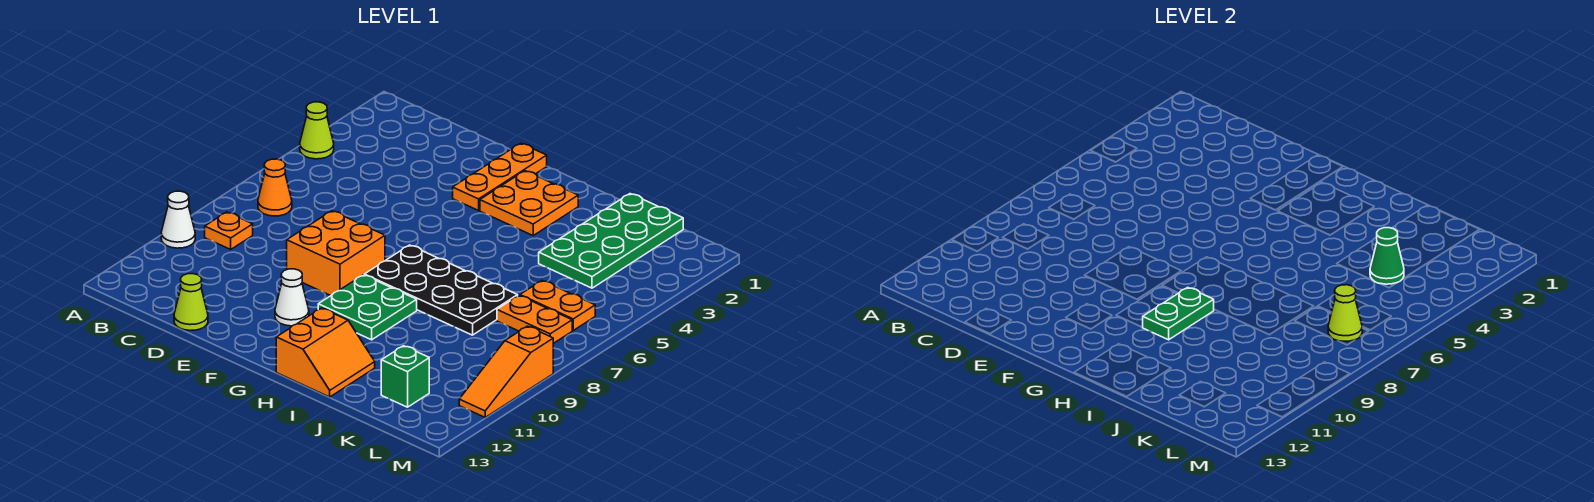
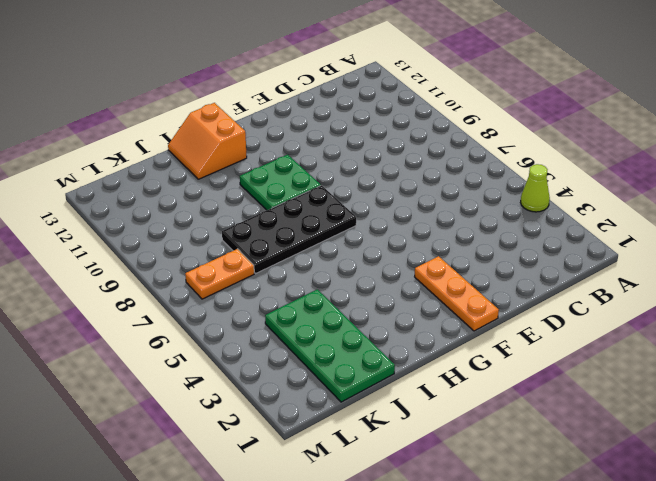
none -> white cone A10 level 1
none -> orange cone B7 level 1
none -> orange plate B9 level 1

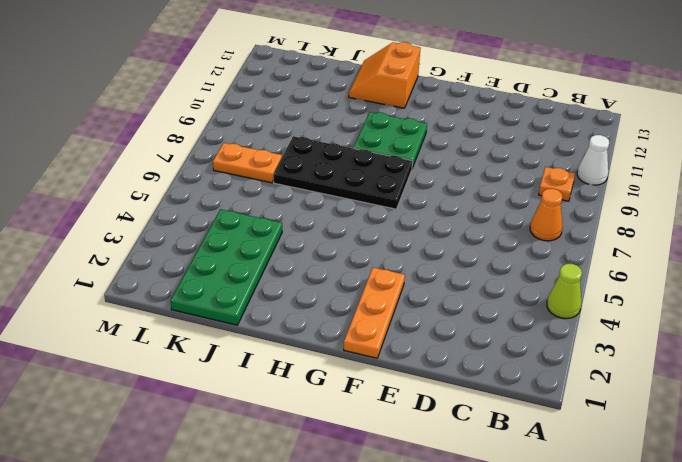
none -> lime cone D13 level 1
none -> orange brick E8:F9 level 1
none -> white cone F11 level 1

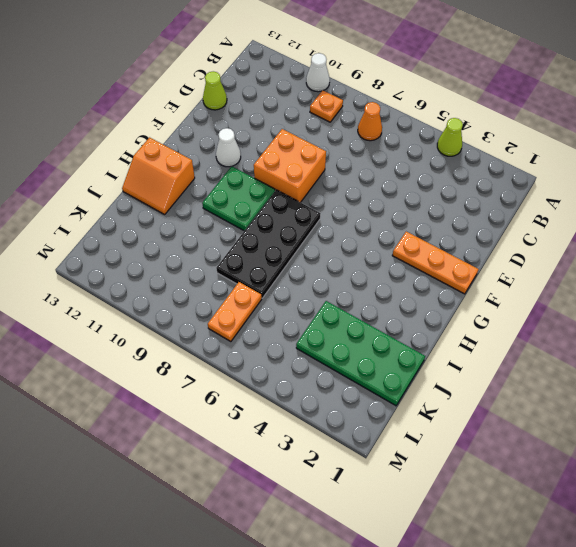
none -> orange plate G2:H3 level 1
none -> orange plate K6:L6 level 1
none -> green brick K12 level 1

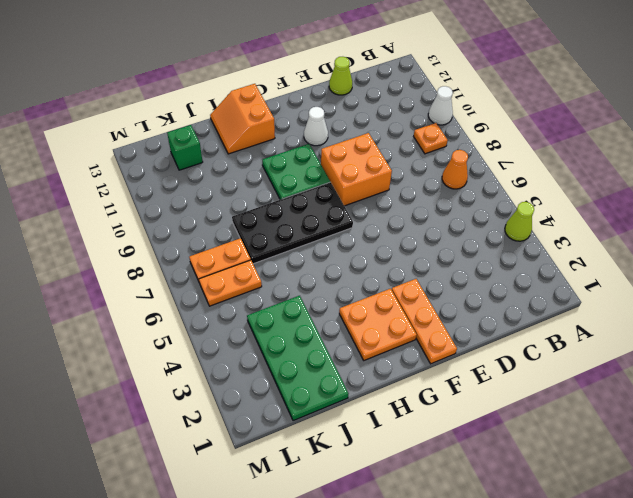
none -> orange slope M9:M11 level 1 top 9
none -> green plate H9:H10 level 2
none -> green cone K4 level 2

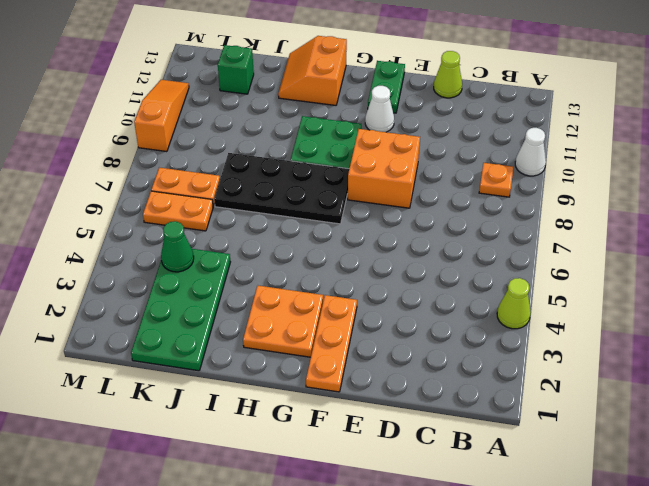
green plate F12:F13 level 1 -> green plate H9:H10 level 2
none -> orange cone B7 level 1
none -> lime cone L7 level 2

